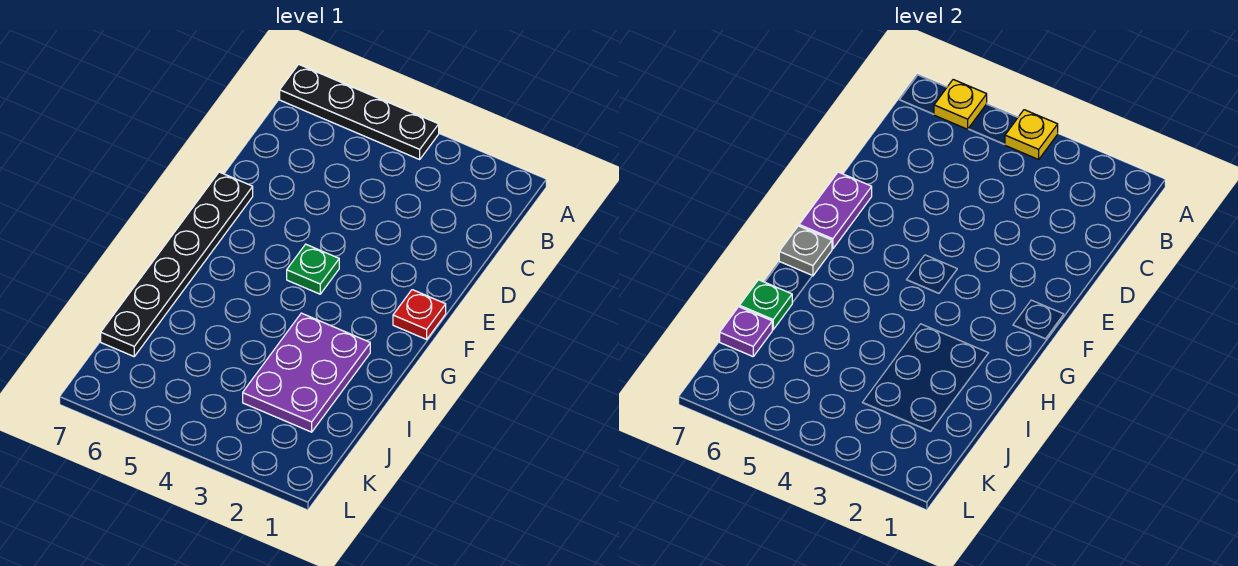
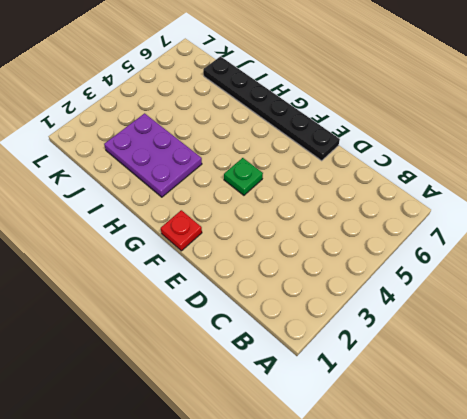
none -> black plate A4:A7 level 1
none -> yellow plate A4 level 2

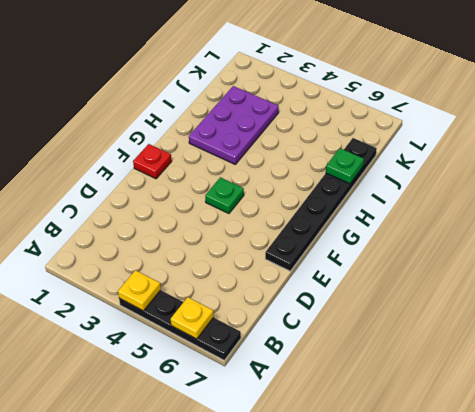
none -> purple plate E7:F7 level 2
none -> grey plate G7 level 2

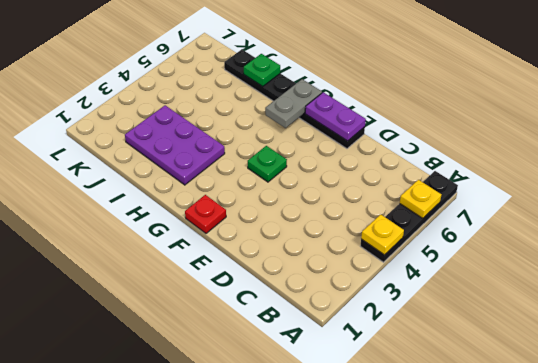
grey plate G6:G7 level 2 -> grey plate G7 level 2
none -> purple plate J7 level 2

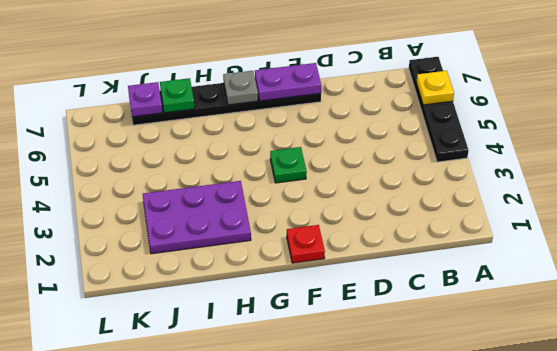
none -> yellow plate A4 level 2

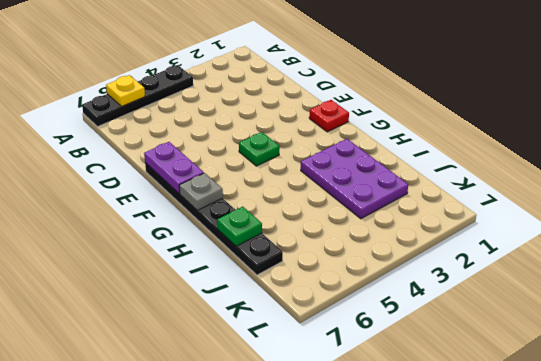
none -> yellow plate A4 level 2
none -> purple plate J7 level 2

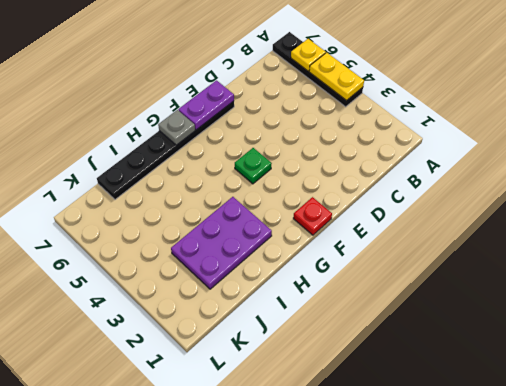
yellow plate A4:A5 level 2 -> yellow plate A4 level 2
none -> green plate I7 level 2
none -> purple plate J7 level 2

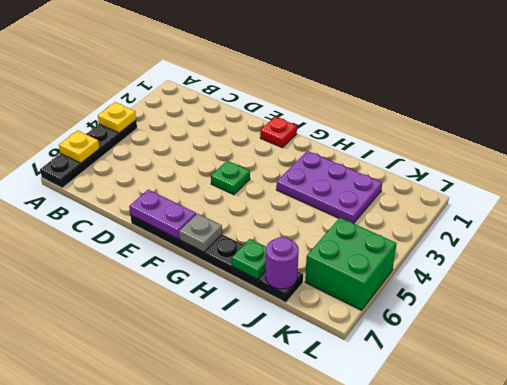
purple round brick J7 level 2 -> purple plate J7 level 2
green brick K5:L6 level 1 -> none

